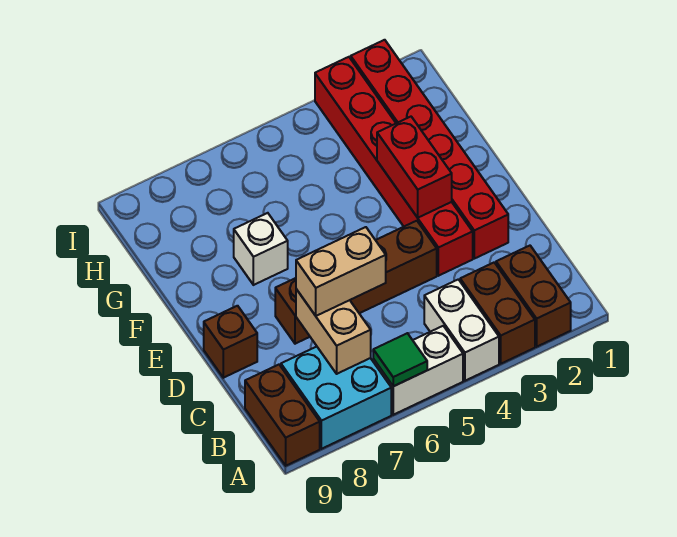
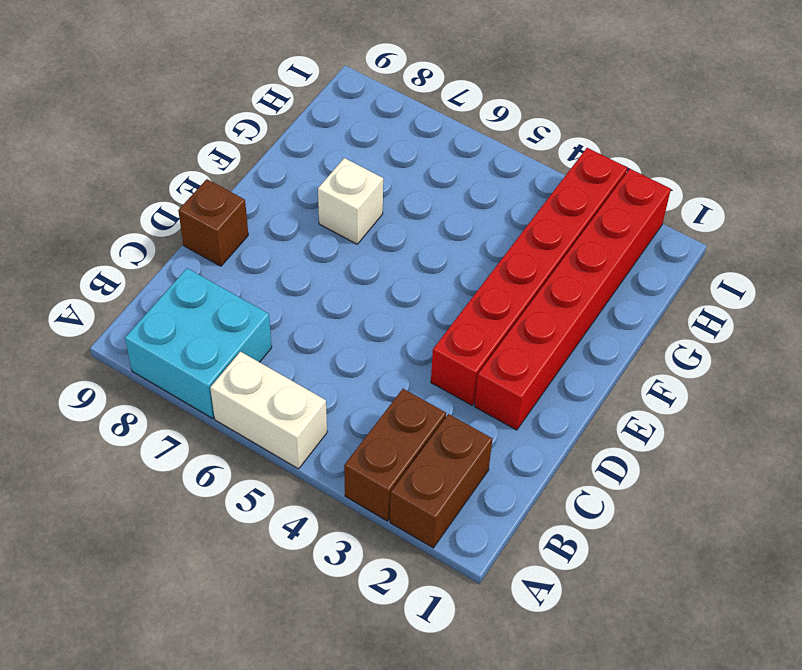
none -> white brick A4:B4 level 1
none -> brown brick A9:B9 level 1
none -> brown brick D4:D7 level 1

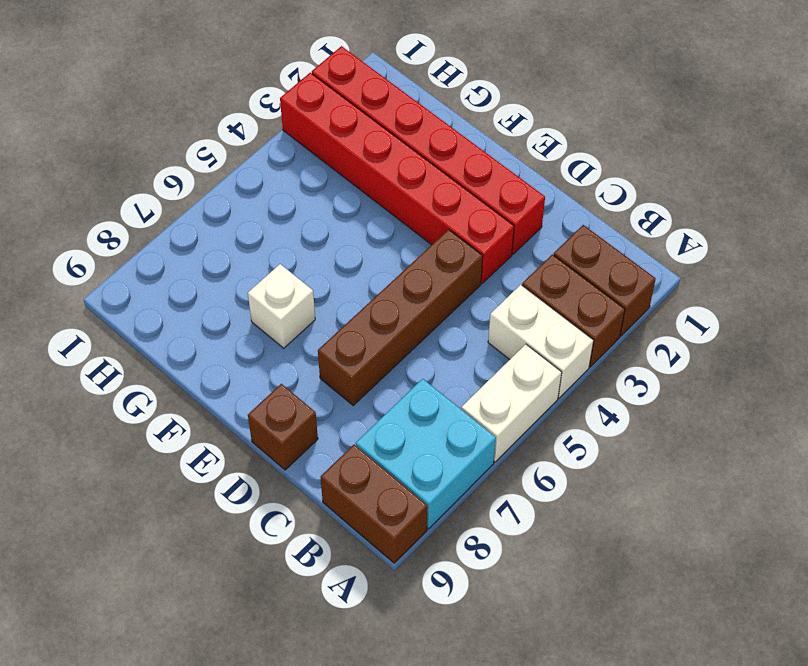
none -> green tile A6 level 2
none -> tan brick B7:C7 level 2
none -> red brick E3:F3 level 2

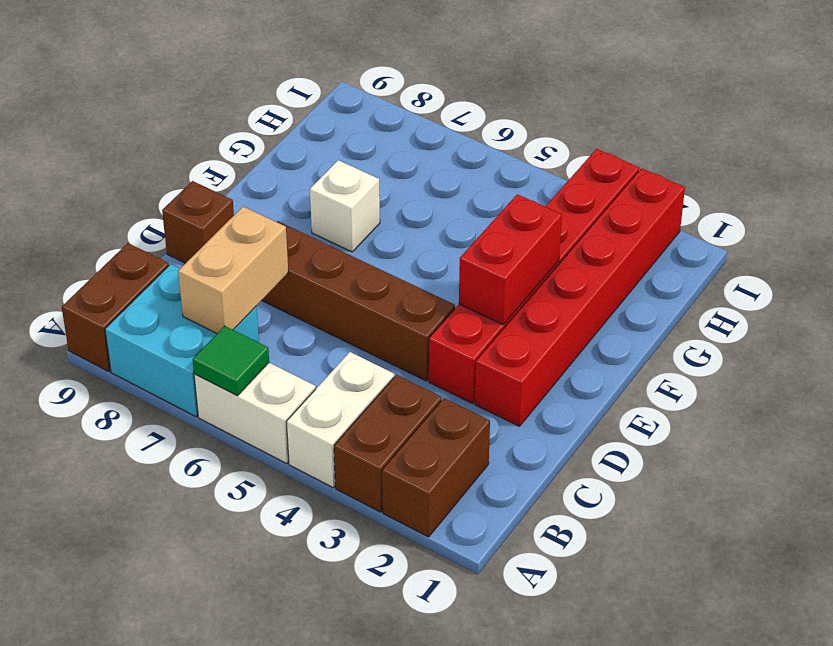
none -> tan brick C6:C7 level 3

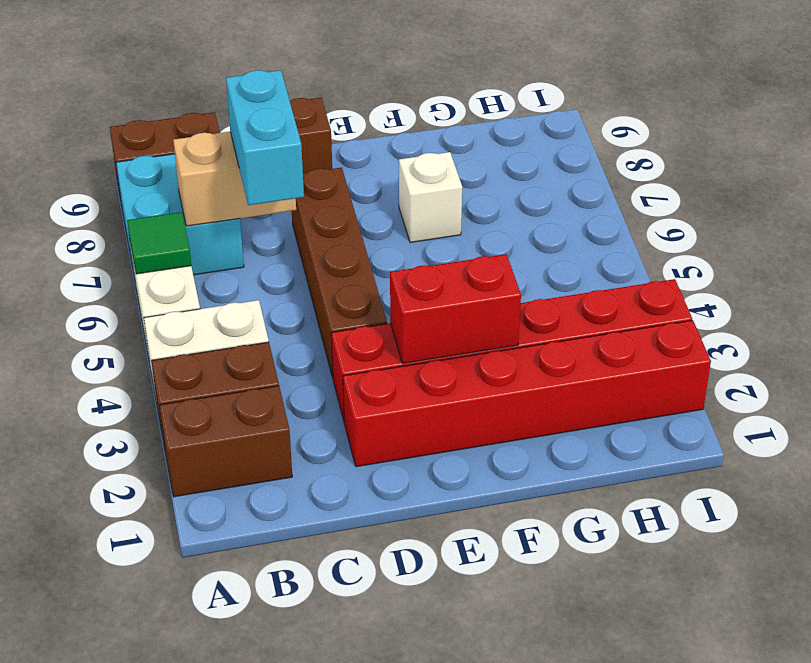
cyan brick C6:C7 level 3 -> tan brick C6:C7 level 3

